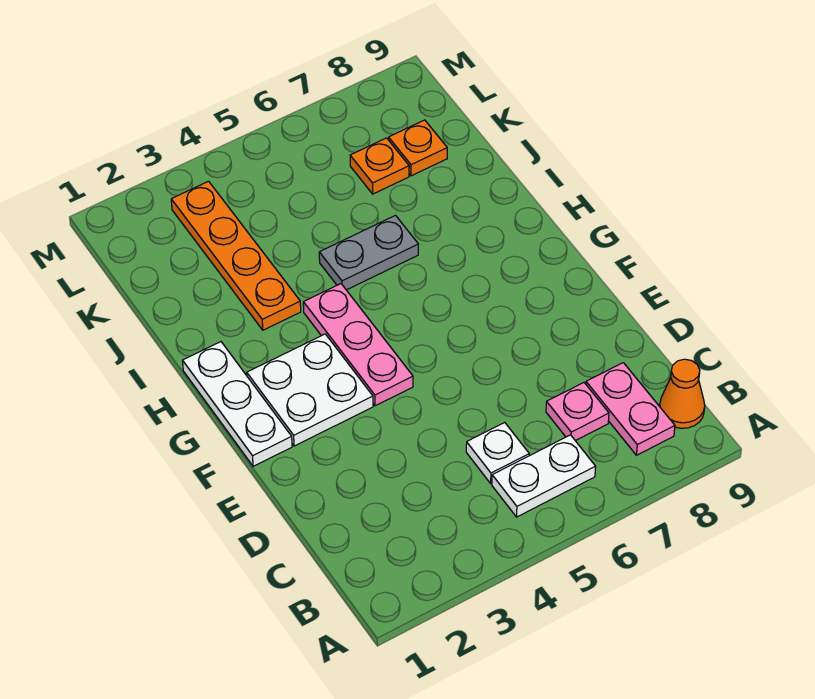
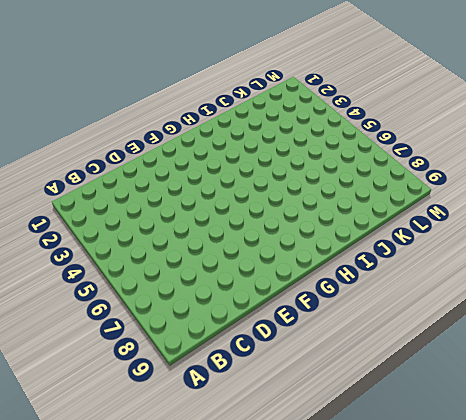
none -> white plate B5:B6 level 1
none -> pink plate B8:C8 level 1
none -> orange cone B9 level 1

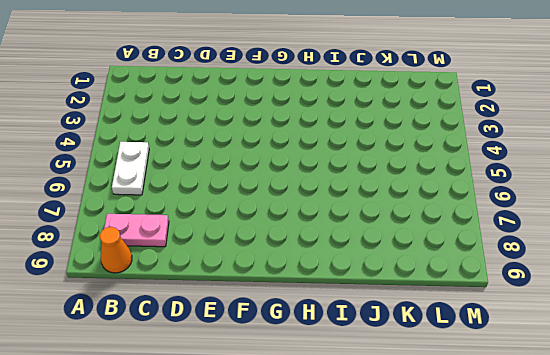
none -> white plate C5 level 1
none -> pink plate C7 level 1
none -> white plate F1:H1 level 1

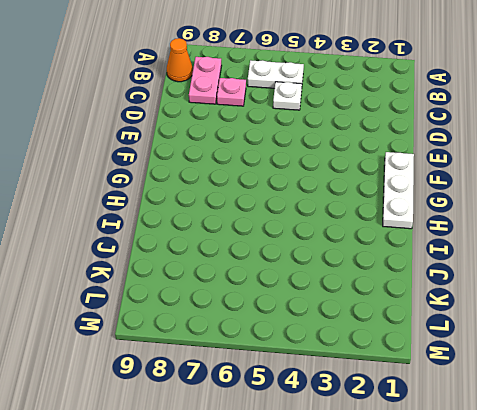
none -> white plate F2:G3 level 1
none -> pink plate F4:H4 level 1
none -> orange plate I3:L3 level 1

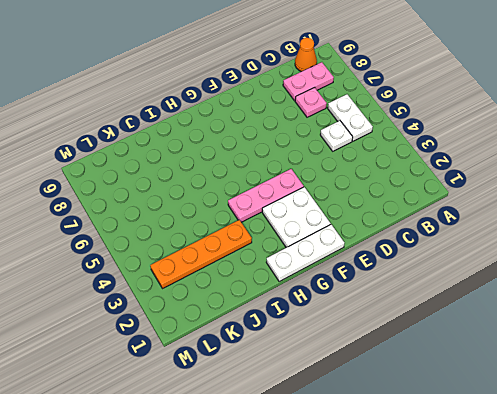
none -> grey plate I5:I6 level 1
none -> orange plate K7 level 1
none -> orange plate K8 level 1

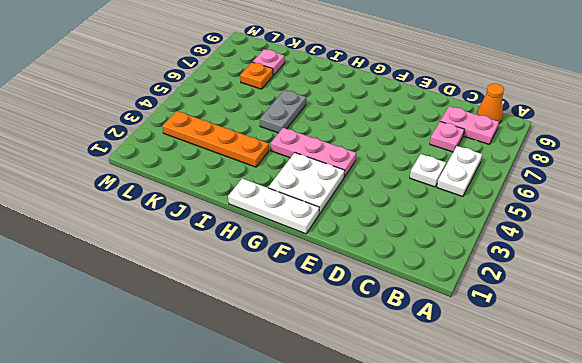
pink plate K8 level 1 -> orange plate K8 level 1

